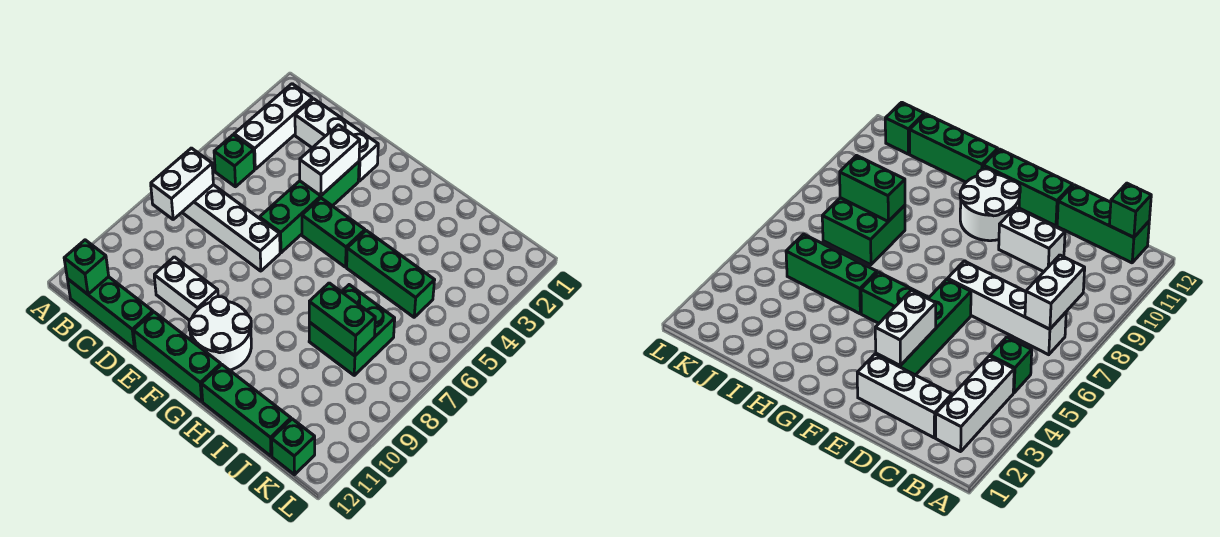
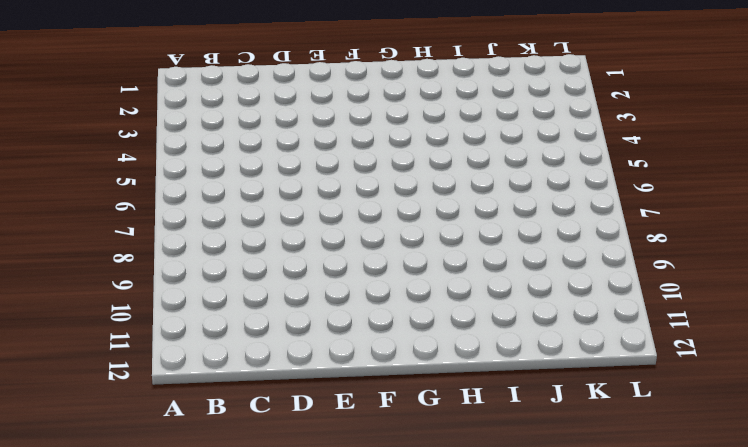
none -> white brick B2:B4 level 1
none -> green brick B5 level 1
none -> white brick B7:E7 level 1

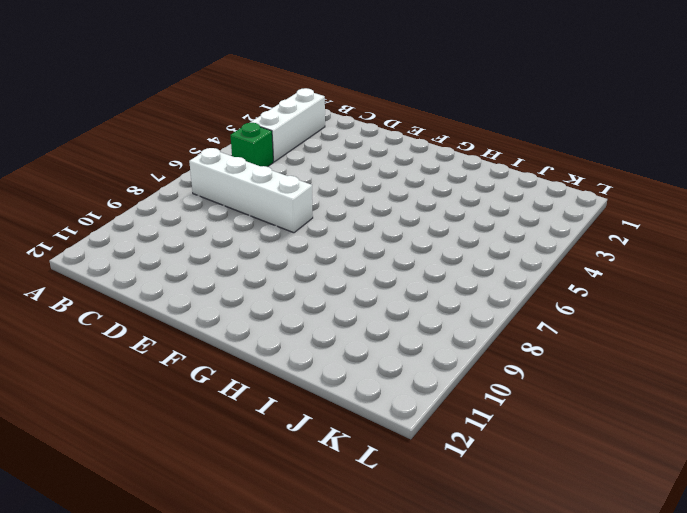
none -> green brick B12:D12 level 1
none -> white brick C2:E2 level 1
none -> white brick D10:E10 level 1

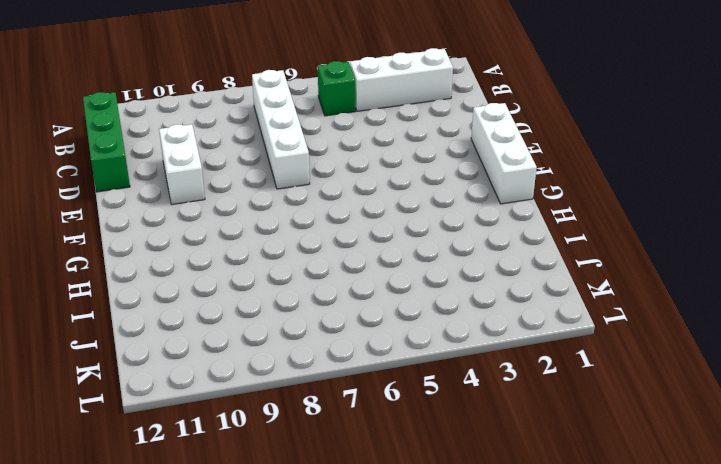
white brick E1:G1 level 1 -> white brick C2:E2 level 1
none -> green brick E3:E6 level 1
none -> green brick E12:G12 level 1
none -> green brick F5:G5 level 1

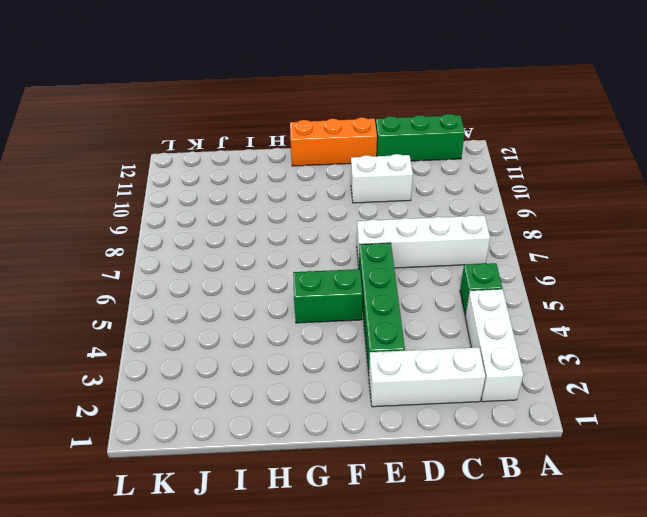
orange brick E12:G12 level 1 -> green brick E12:G12 level 1
none -> white round brick F10:G11 level 1
none -> green brick H5:J5 level 1
none -> green brick H12:J12 level 1

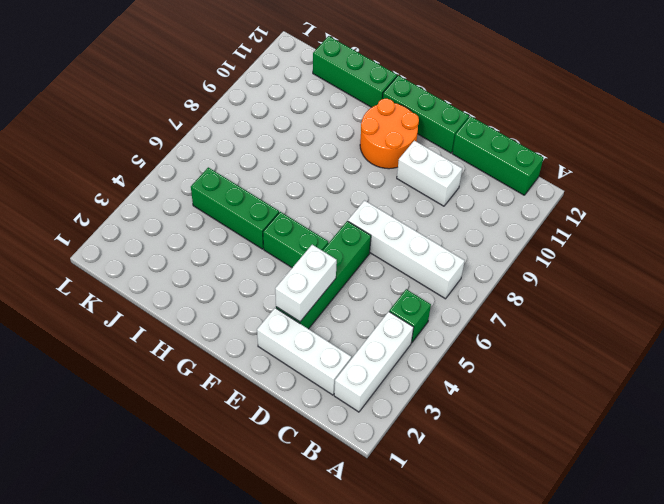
orange round brick F10:G11 level 1 -> white round brick F10:G11 level 1
none -> green brick I7:J8 level 1
none -> green brick K12 level 1
none -> white brick B7:B8 level 2

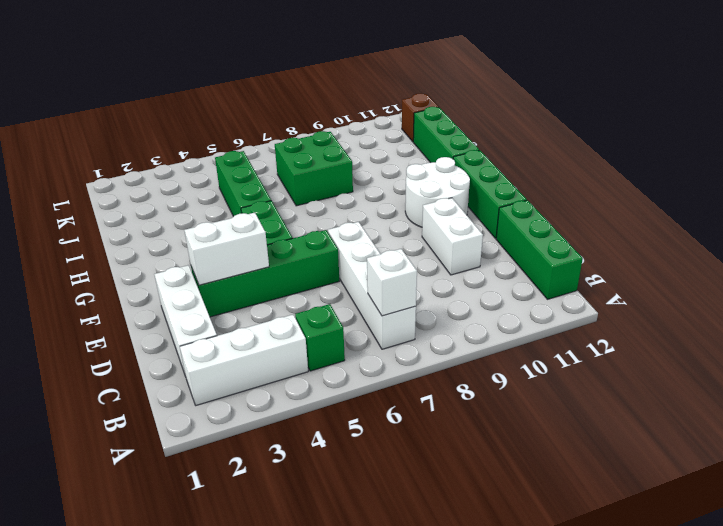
white brick B7 level 2 -> white brick B7:B8 level 2
brown brick K12 level 1 -> green brick K12 level 1
none -> green brick B12 level 2
none -> green brick I8:J8 level 2

